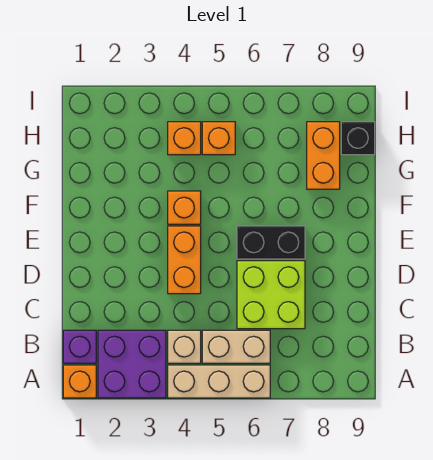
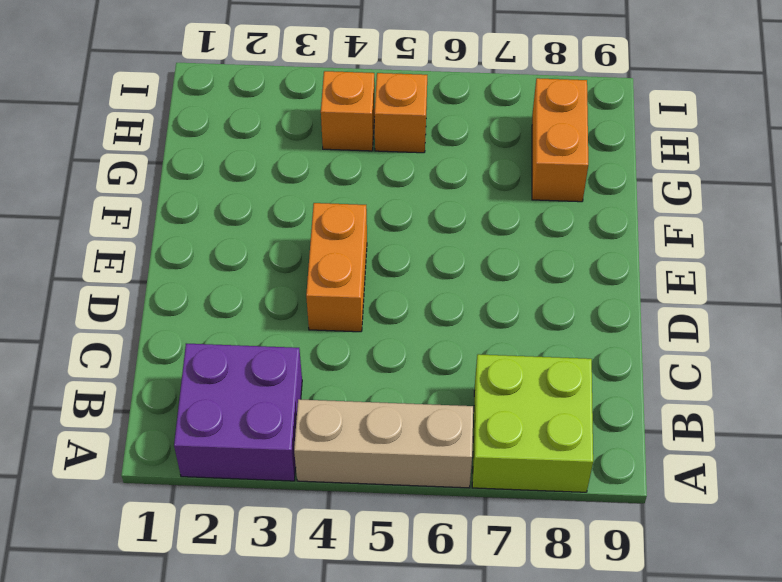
lime brick A7:B8 level 1 -> lime brick C6:D7 level 1
none -> orange brick A1 level 1
none -> purple brick B1 level 1
none -> tan brick B4 level 1

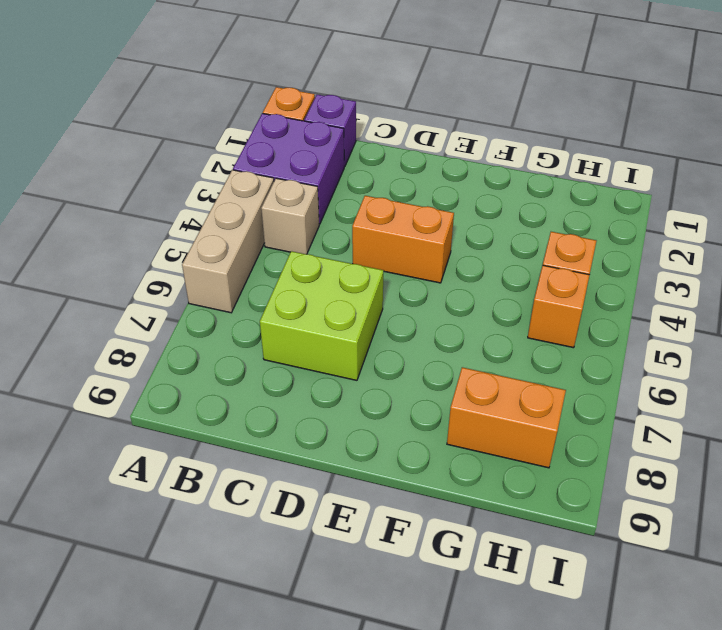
none -> tan brick B5:B6 level 1
none -> black brick E6:E7 level 1
none -> orange brick F4 level 1

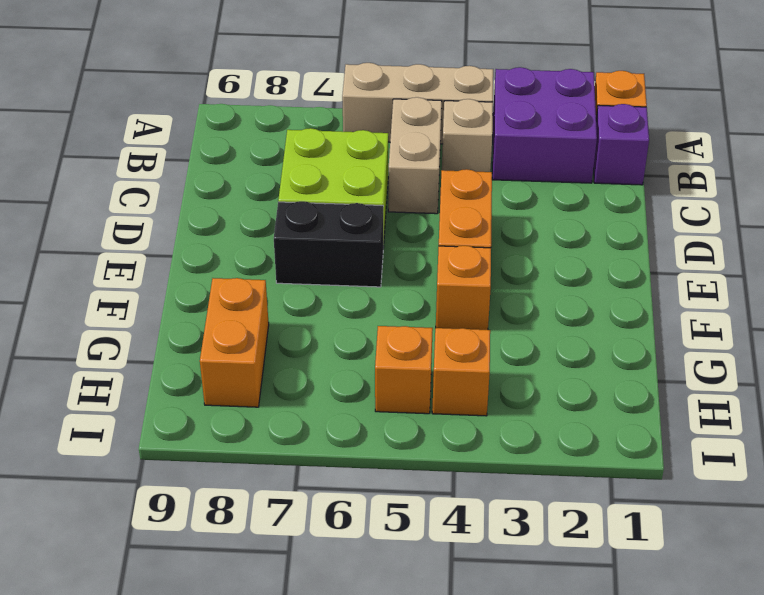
tan brick B5:C5 level 1 -> tan brick B5:B6 level 1
none -> black brick H9 level 1

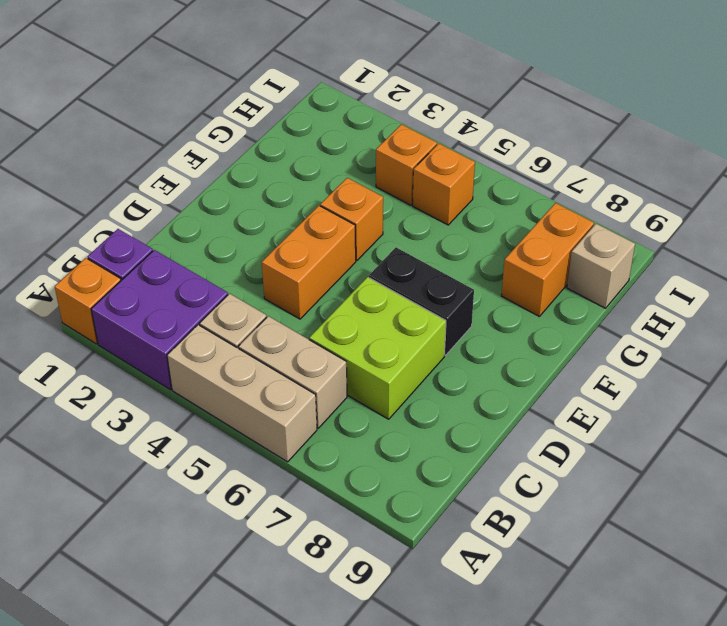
tan brick H9 level 1 -> black brick H9 level 1

